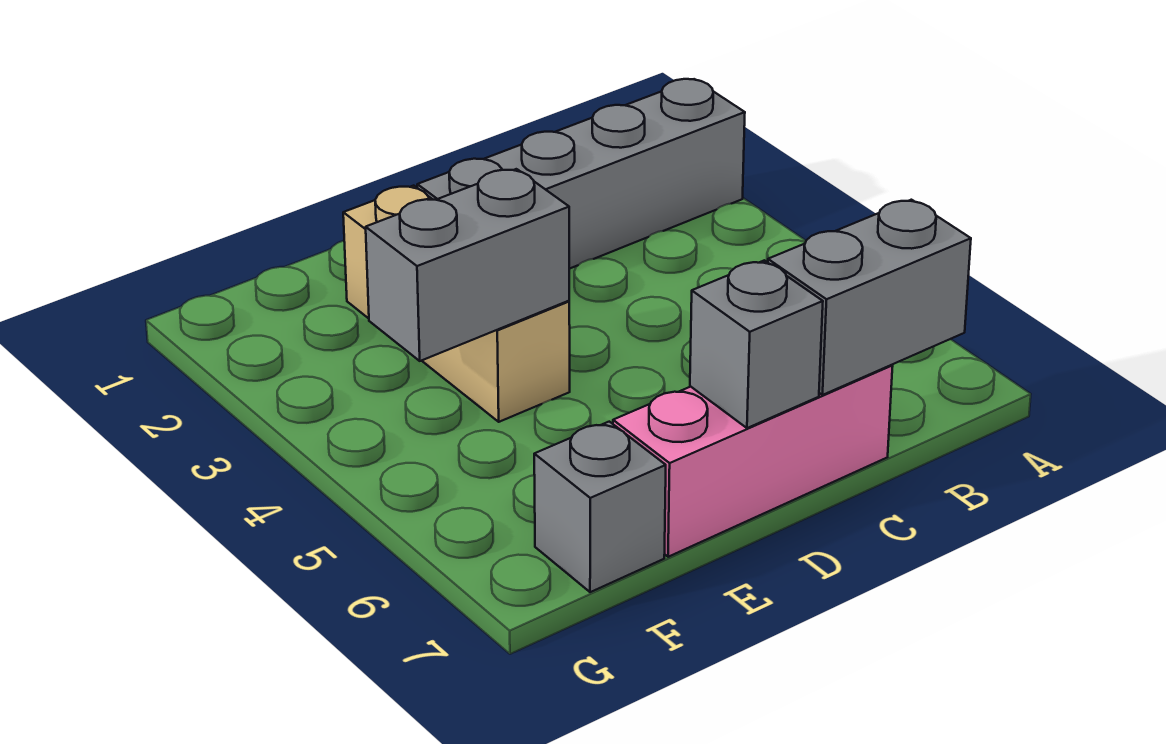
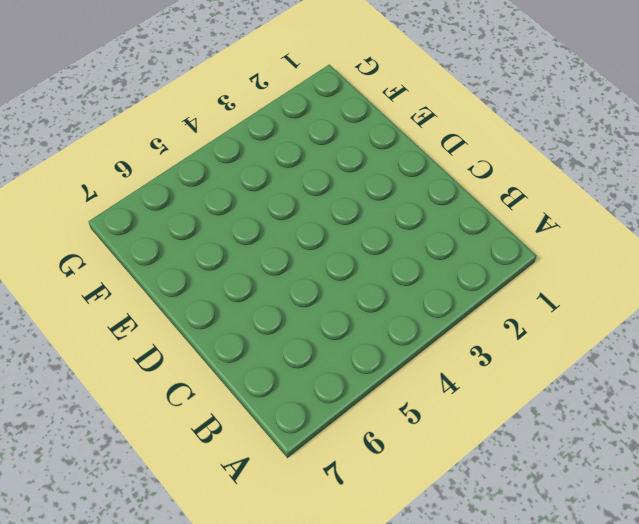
none -> grey brick A2:D2 level 1
none -> pink brick C7:E7 level 1

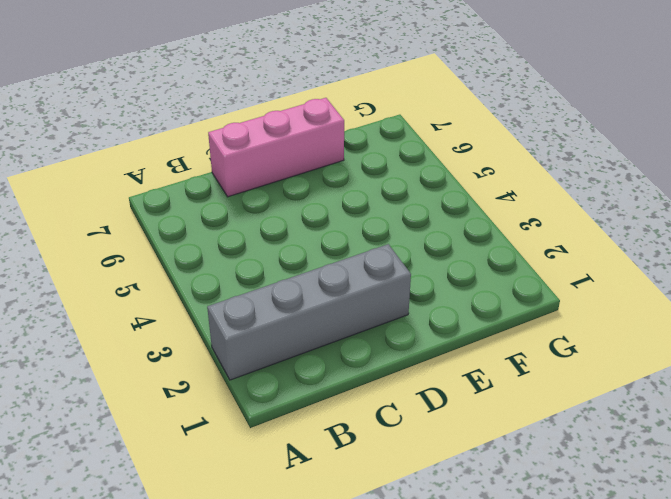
none -> tan brick E2:E4 level 1
none -> grey brick F7 level 1

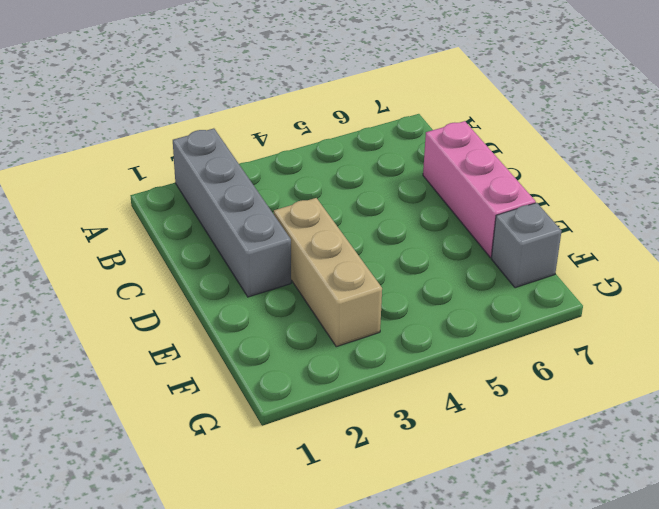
tan brick D3:F3 level 1 -> tan brick E2:E4 level 1
none -> grey brick B7:C7 level 2
none -> grey brick D7 level 2

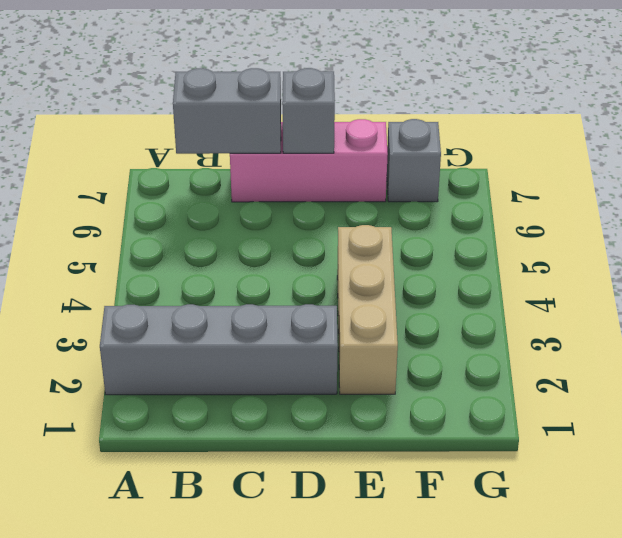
none -> grey brick E4:F4 level 2

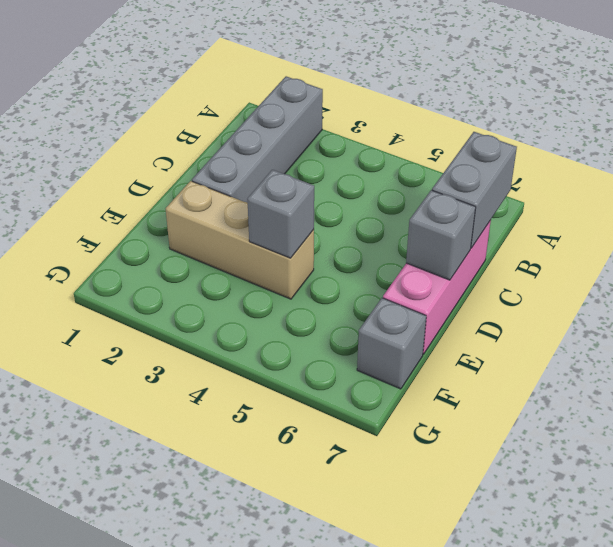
grey brick E4 level 2 -> grey brick E4:F4 level 2

